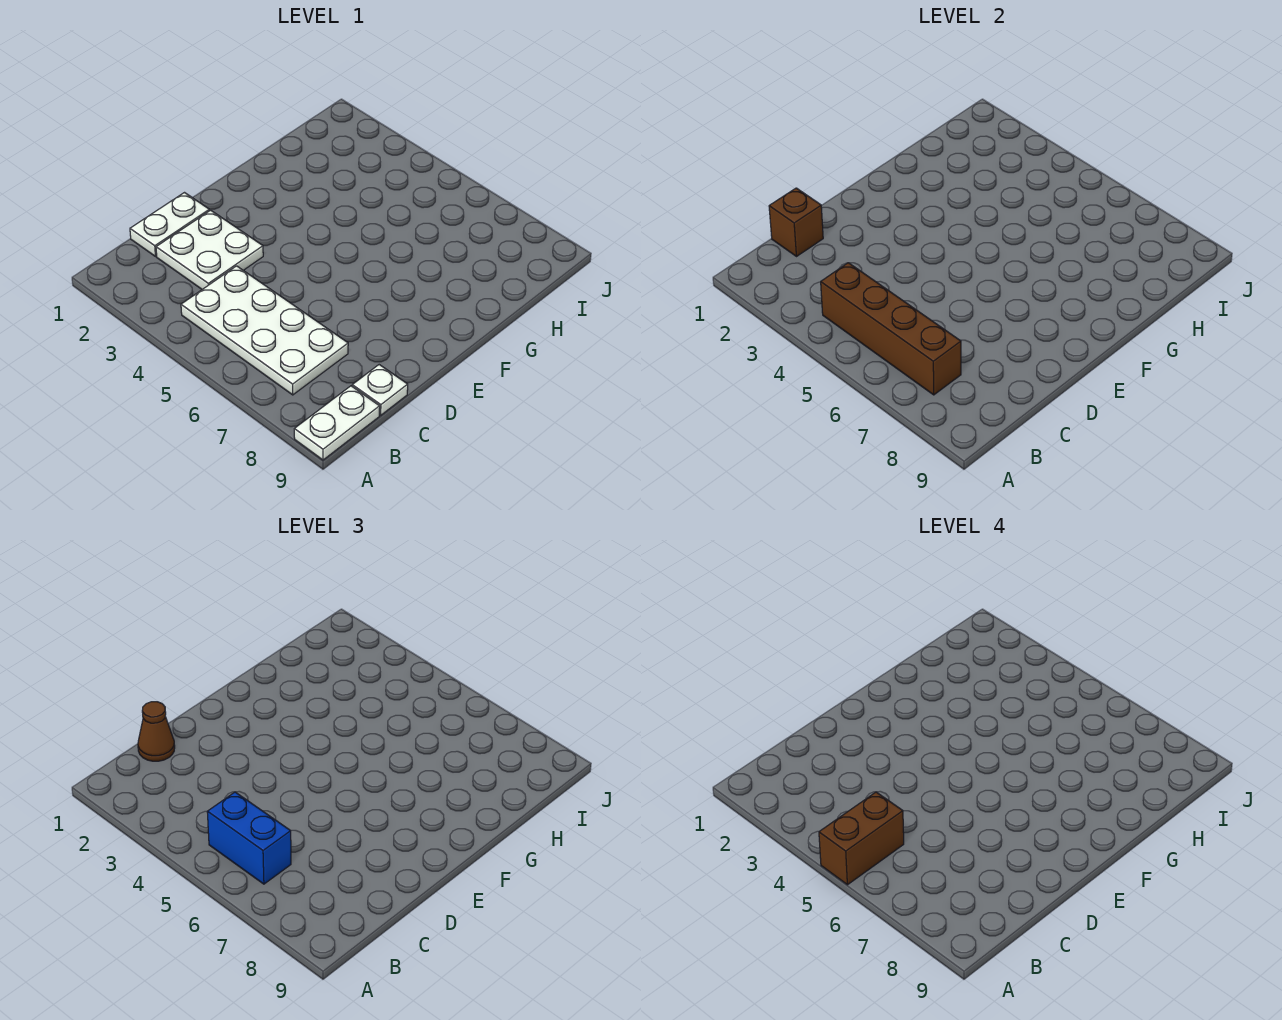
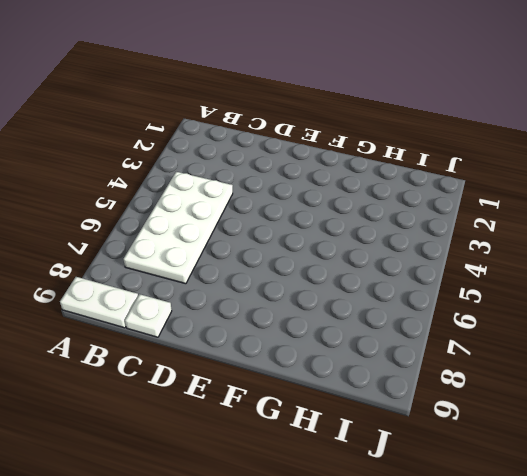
none -> white plate C1:D1 level 1
none -> white plate C2:D3 level 1

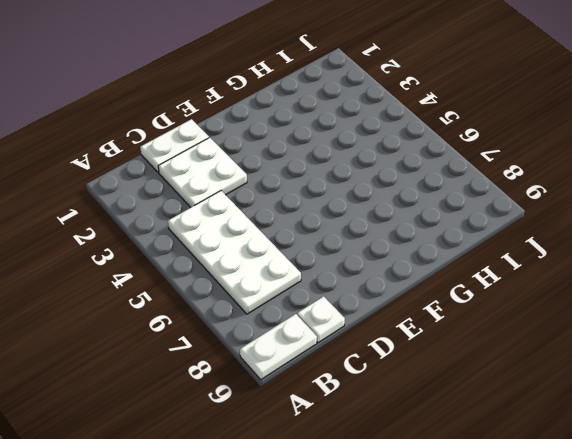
none -> brown brick B4:B7 level 2
none -> brown brick C1 level 2

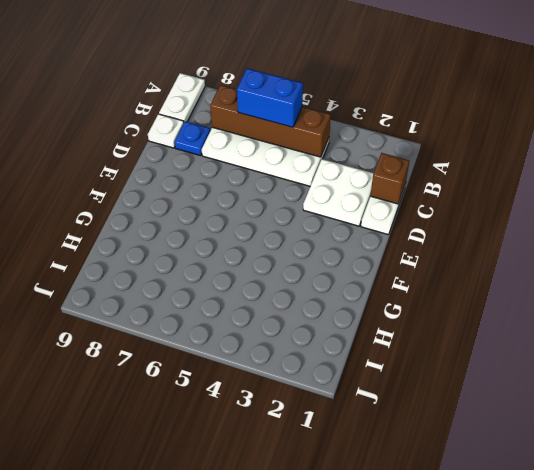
blue plate C8 level 1 -> none
none -> brown cone C1 level 3
none -> brown brick A5:B5 level 4

